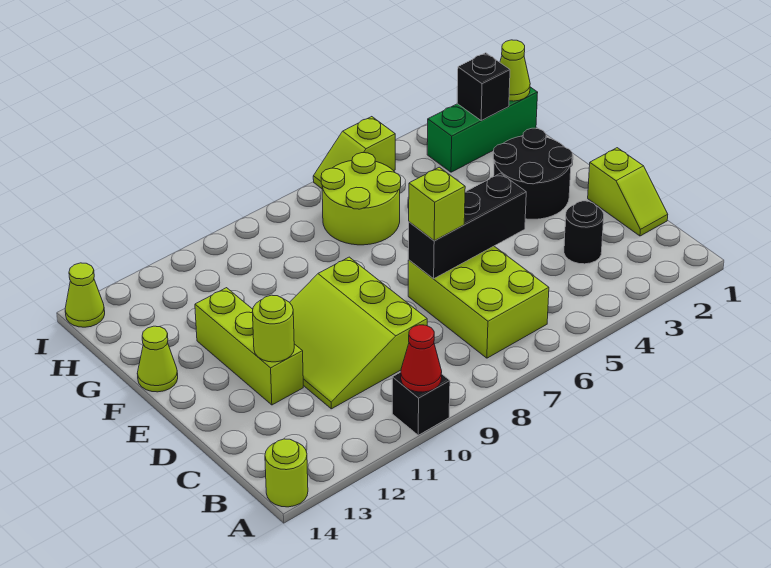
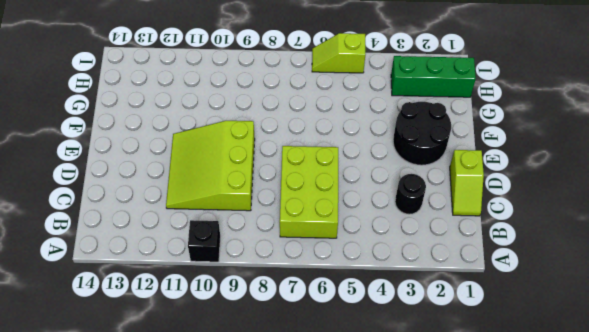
none -> lime round brick A14 level 1
none -> lime brick D12:F12 level 1
none -> lime cone F14 level 1

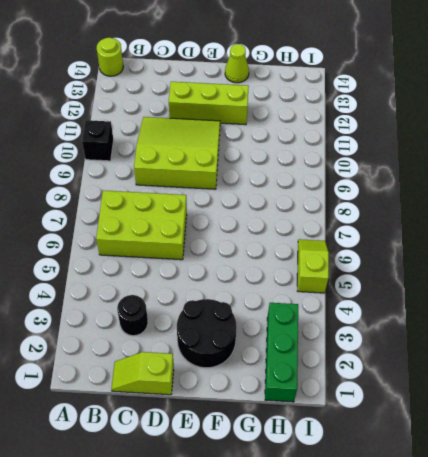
none -> lime round brick G6:H7 level 1
none -> lime cone I14 level 1
none -> red cone A10 level 2

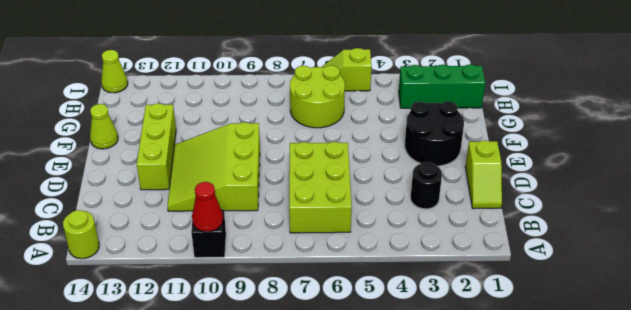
none -> black brick D5:D7 level 2
none -> lime round brick D12 level 2
none -> lime cone H1 level 2

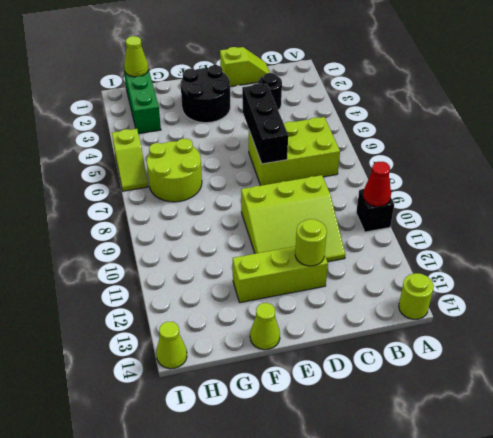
none -> black brick H2 level 2
none -> lime brick D7 level 3

